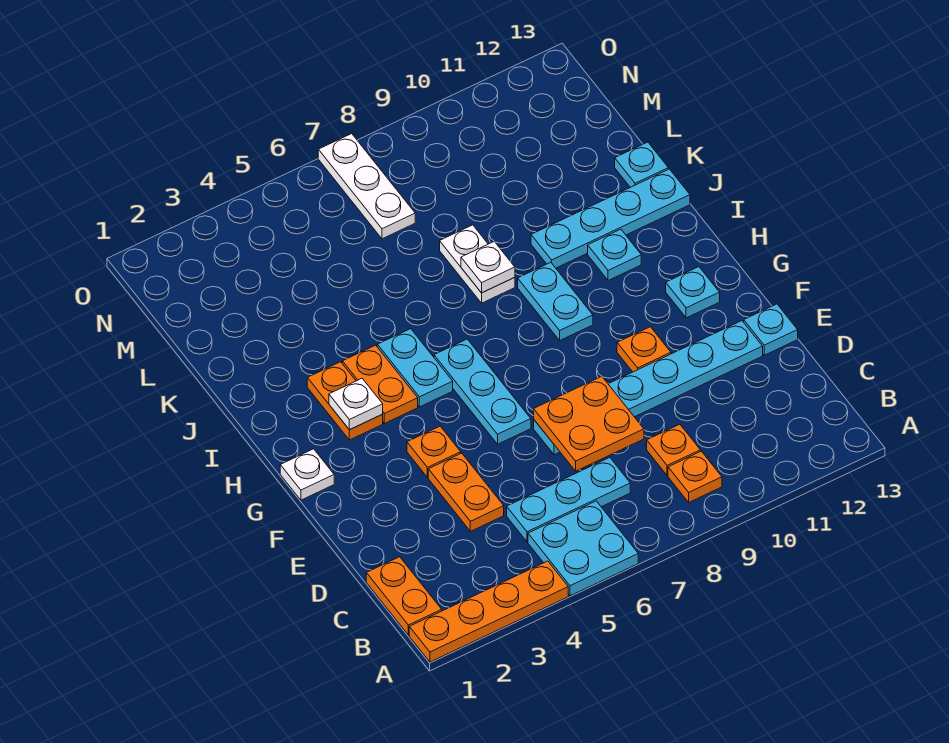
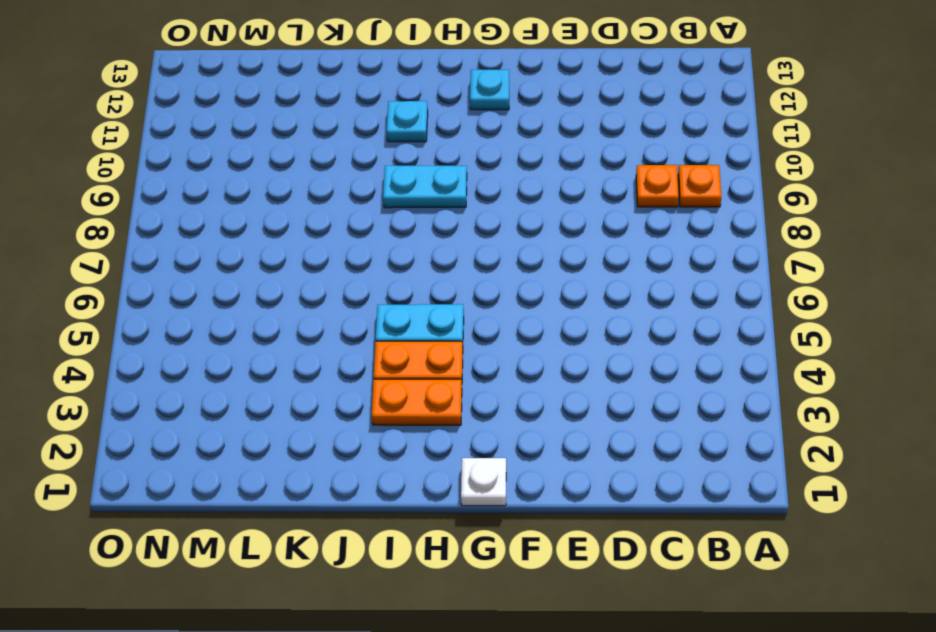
none -> orange plate A1:A4 level 1
none -> cyan plate A5:B6 level 1
none -> orange plate B1:C1 level 1

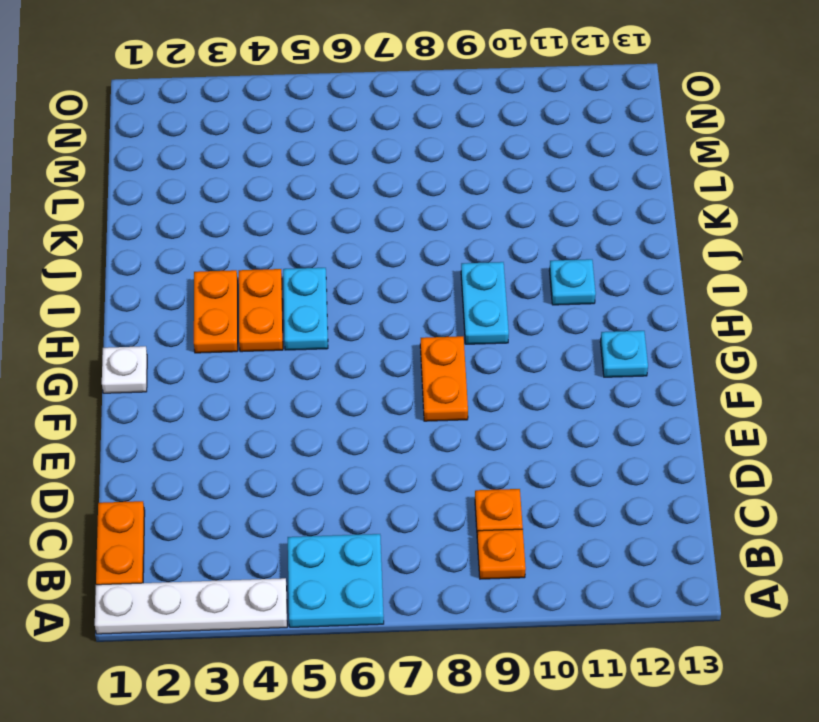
white plate A1:A4 level 1 -> orange plate A1:A4 level 1
orange plate F8:G8 level 1 -> orange plate D4:E4 level 1
none -> cyan plate C5:C7 level 1
none -> cyan plate E7:E12 level 1
none -> cyan plate E13 level 1

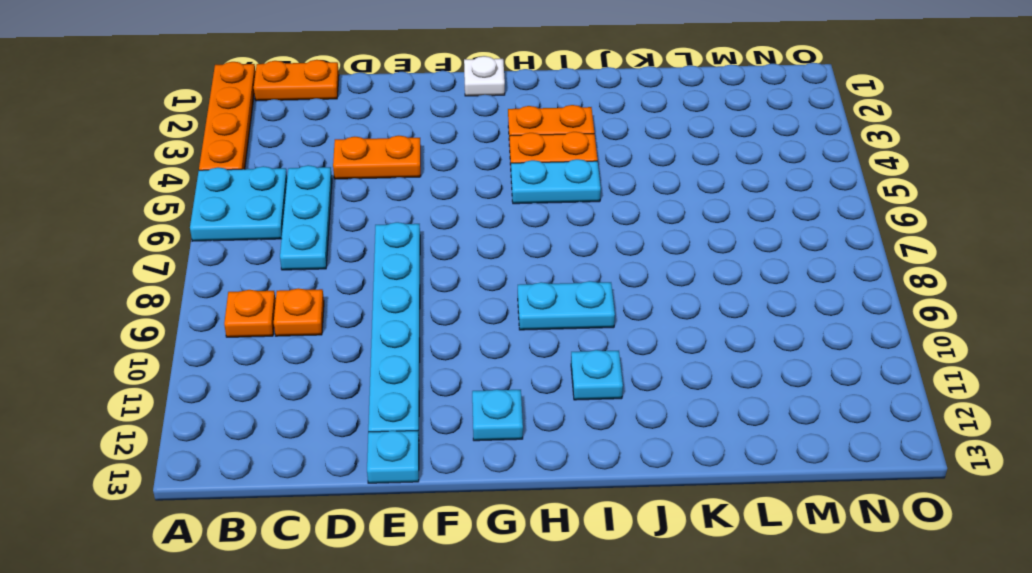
none -> orange plate F4 level 1
none -> cyan plate F6:H6 level 1
none -> orange plate F10 level 1

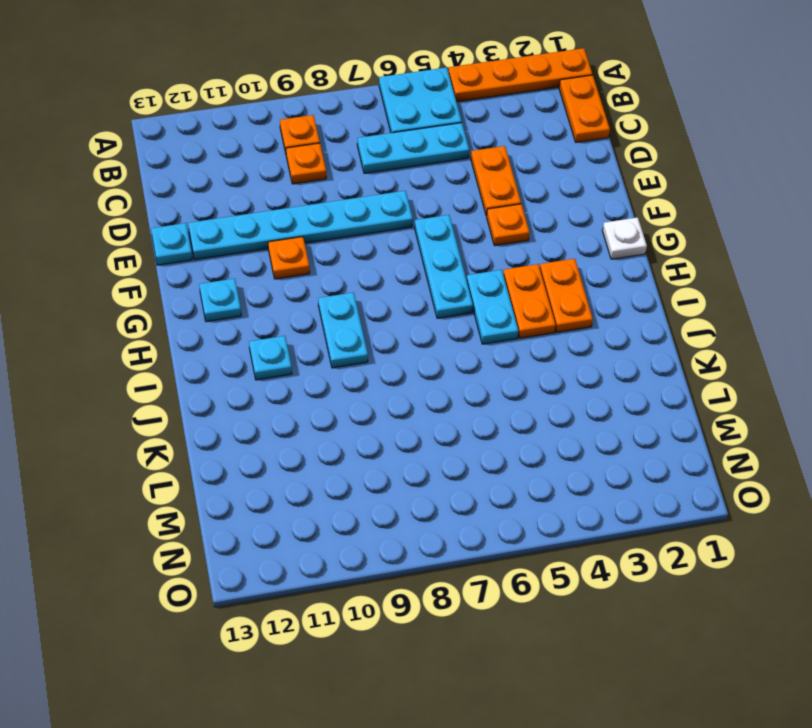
none -> white plate J8:K8 level 1
none -> cyan plate J10:J13 level 1
none -> cyan plate K13 level 1

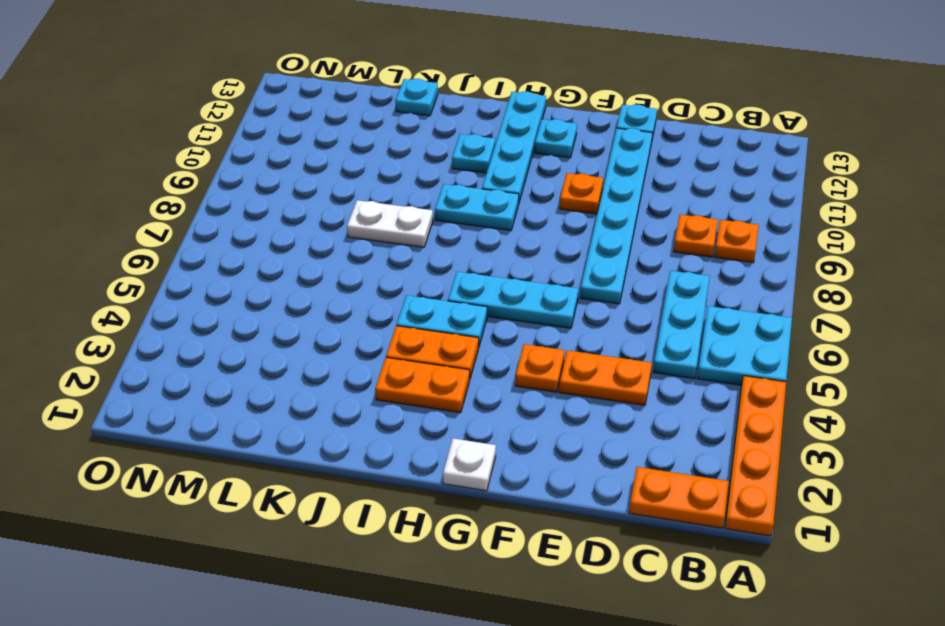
cyan plate H10:H13 level 1 -> cyan plate J10:J13 level 1
none -> white plate M7:O7 level 1
none -> orange plate D7:E8 level 2
none -> white plate H3 level 2

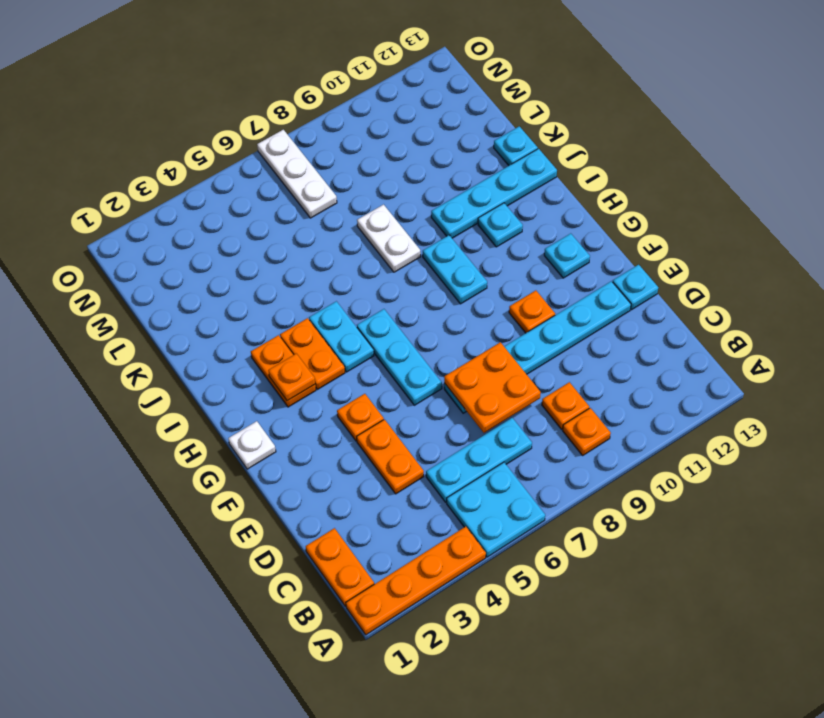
orange plate H3 level 2 -> white plate H3 level 2
none -> white plate J8 level 2

